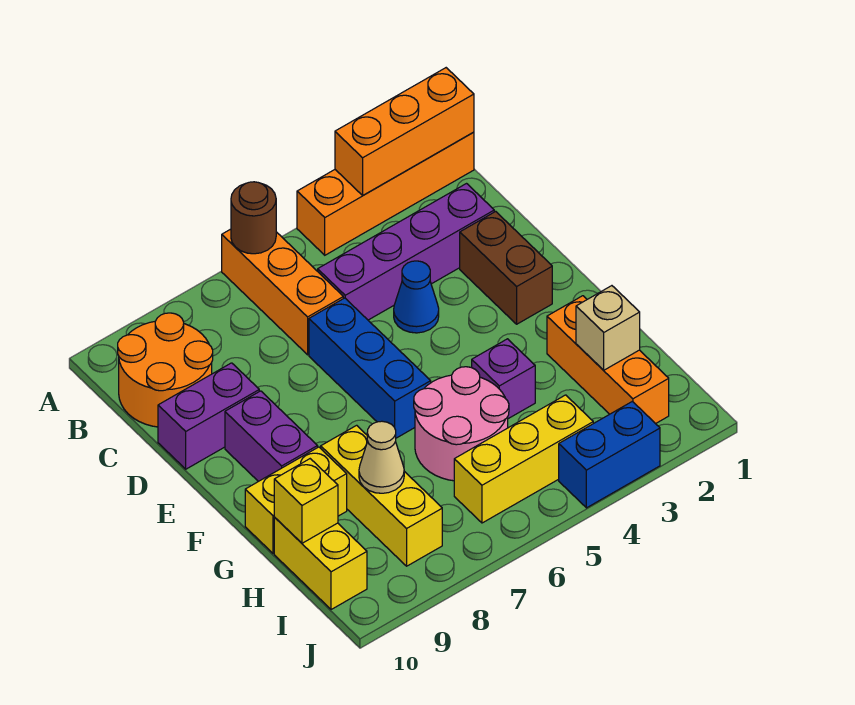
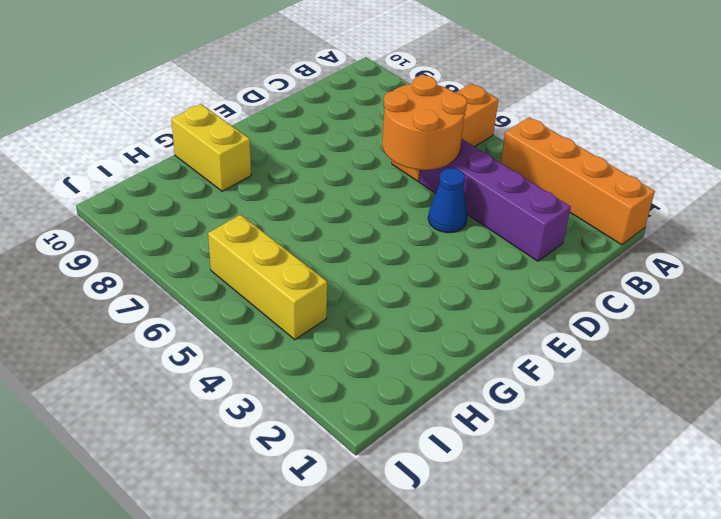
orange round brick C5:D6 level 2 -> orange round brick B9:C10 level 1
none -> brown brick D2:E2 level 1
none -> blue brick D6:F6 level 1
none -> purple brick D9:D10 level 1

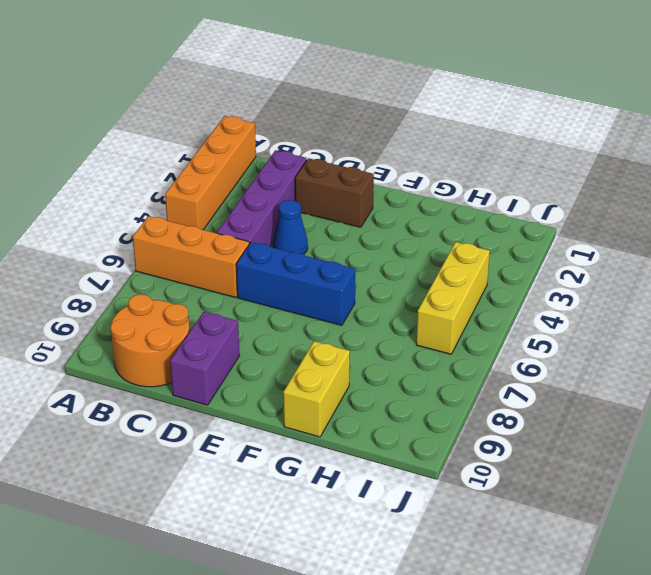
none -> purple brick E9:F9 level 1
none -> orange brick G2:I2 level 1
none -> purple brick G4 level 1

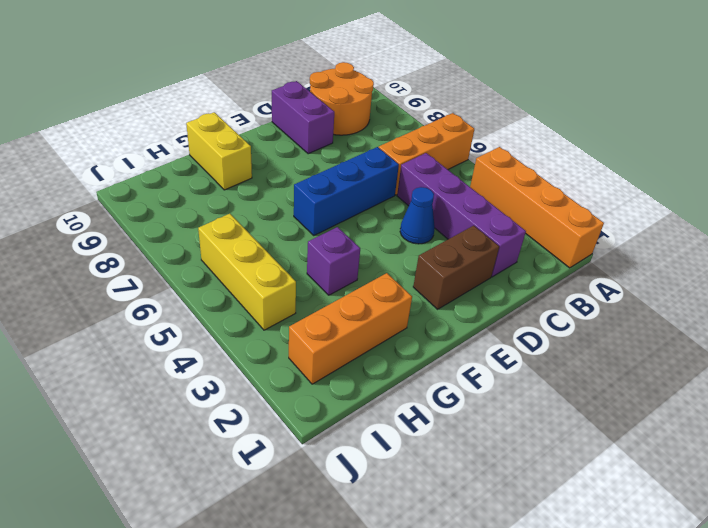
none -> purple brick E9:F9 level 1
none -> pink round brick G5:H6 level 1
none -> yellow brick G8:I8 level 1

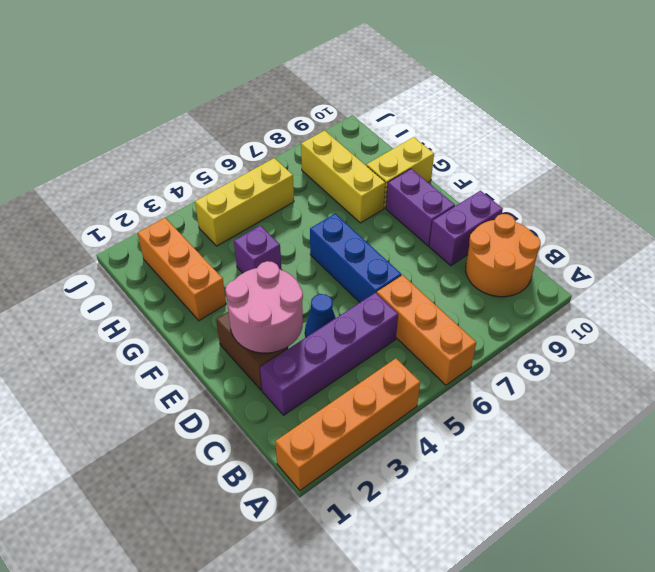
pink round brick D2:E3 level 2 -> pink round brick G5:H6 level 1
none -> yellow brick H10:I10 level 1
none -> blue brick J3:J4 level 1
none -> orange brick A1:A3 level 2

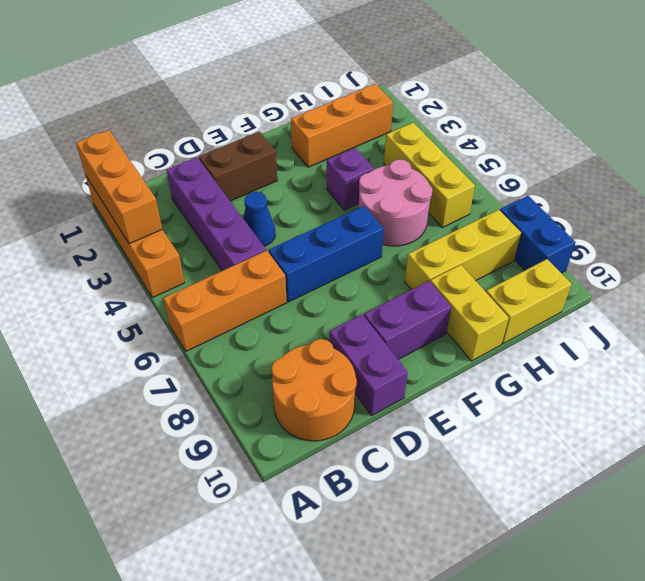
blue brick J8:J9 level 1 -> blue brick J3:J4 level 1
none -> brown round brick A6 level 2
none -> tan brick H2 level 2
none -> tan cone H8 level 2

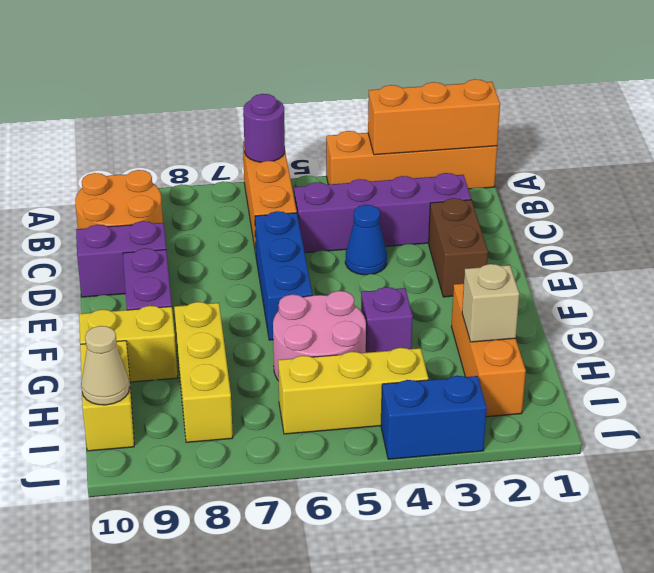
purple round brick A6 level 2 -> brown round brick A6 level 2
tan cone I10 level 2 -> tan cone H8 level 2
none -> yellow brick H10 level 2

